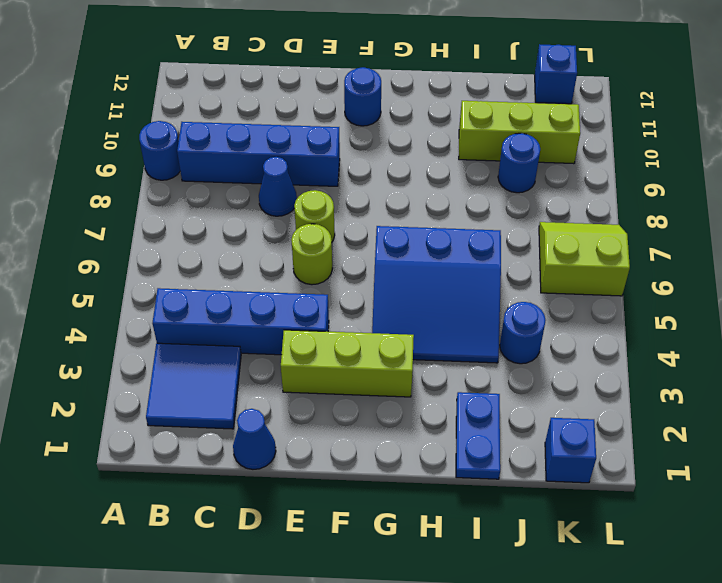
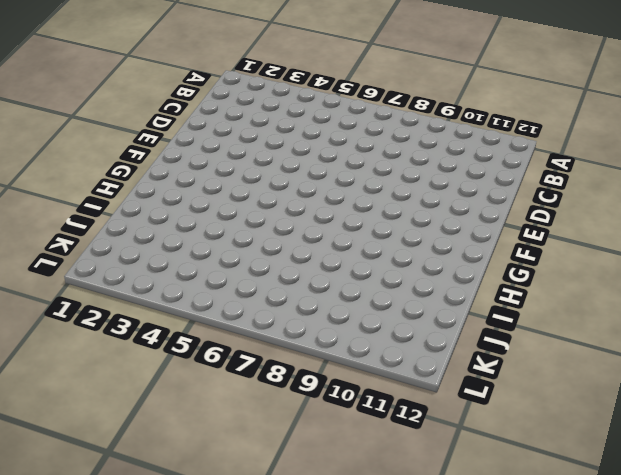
none -> blue round brick A9 level 1
none -> blue tile B2:C3 level 1
none -> blue brick B4:E4 level 1

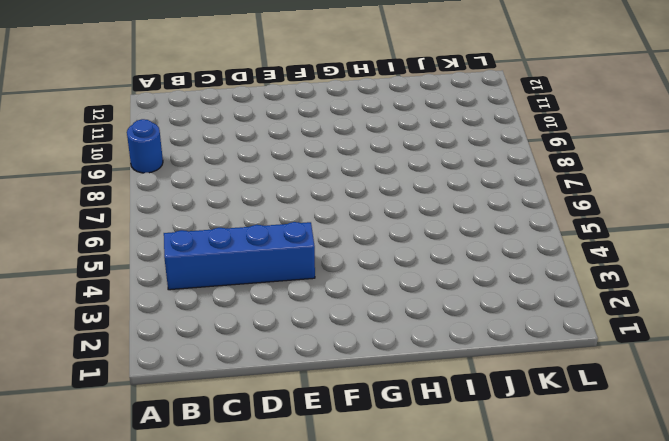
none -> blue tile B2:C3 level 1
none -> blue brick B9:E9 level 1
none -> blue cone D1 level 1

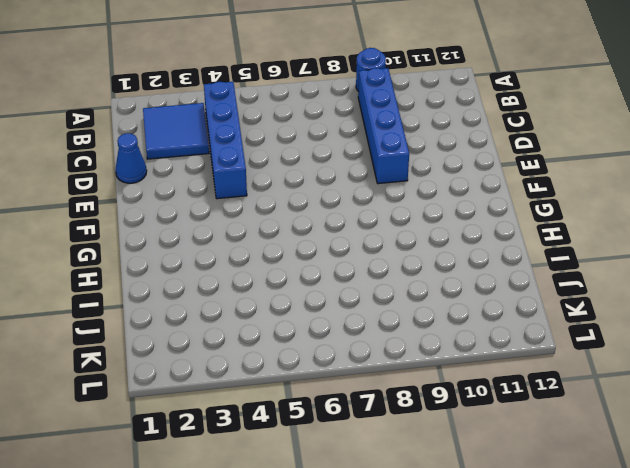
none -> blue cone D8 level 1
none -> lime brick E3:G3 level 1
none -> lime round brick E6 level 1

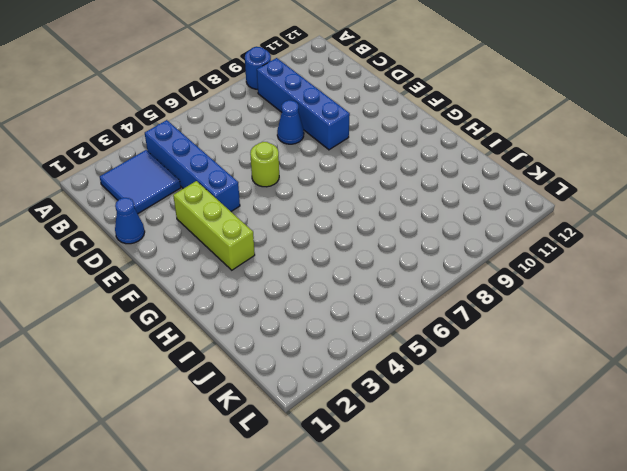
none -> lime round brick E7 level 1
none -> blue round brick F11 level 1
none -> blue slope G4:I6 level 1 top 6

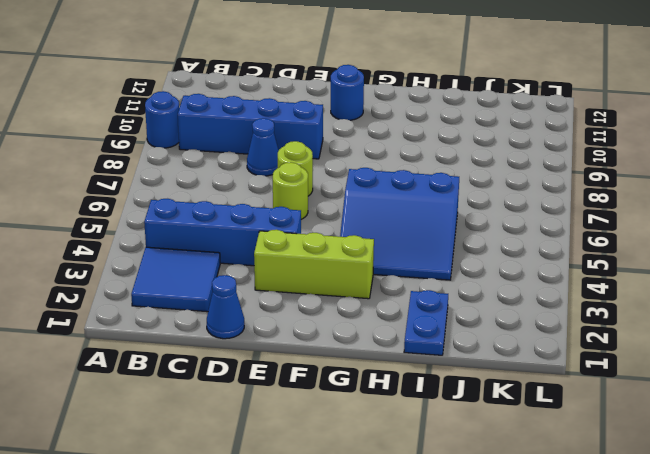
none -> lime brick I10:K10 level 1
none -> blue round brick J4 level 1
none -> blue round brick J9 level 1

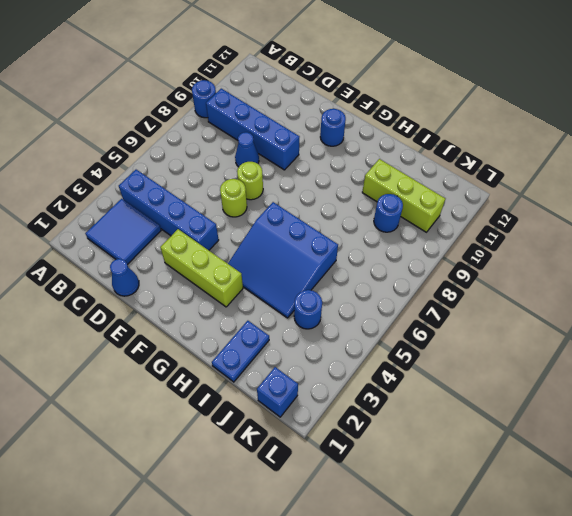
none -> lime slope K6:L7 level 1 top 6
none -> blue brick K12 level 1

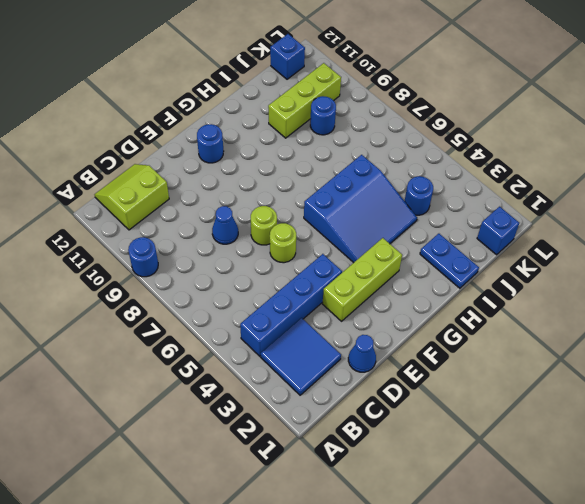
lime slope B11:C12 level 1 top 11 -> lime slope K6:L7 level 1 top 6
none -> blue brick B9:E9 level 1

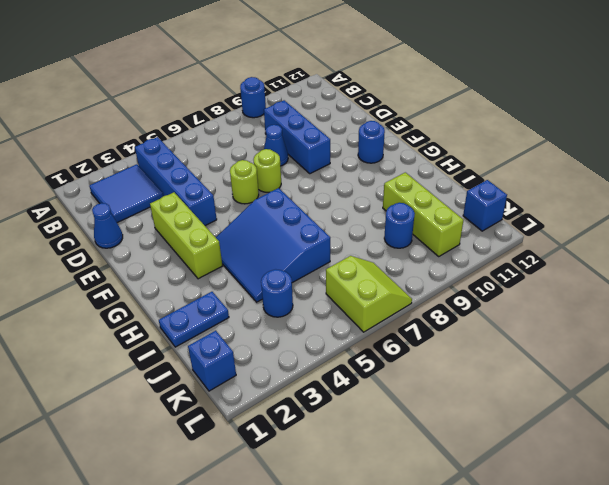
blue brick C9:E9 level 1 -> blue brick B9:E9 level 1

